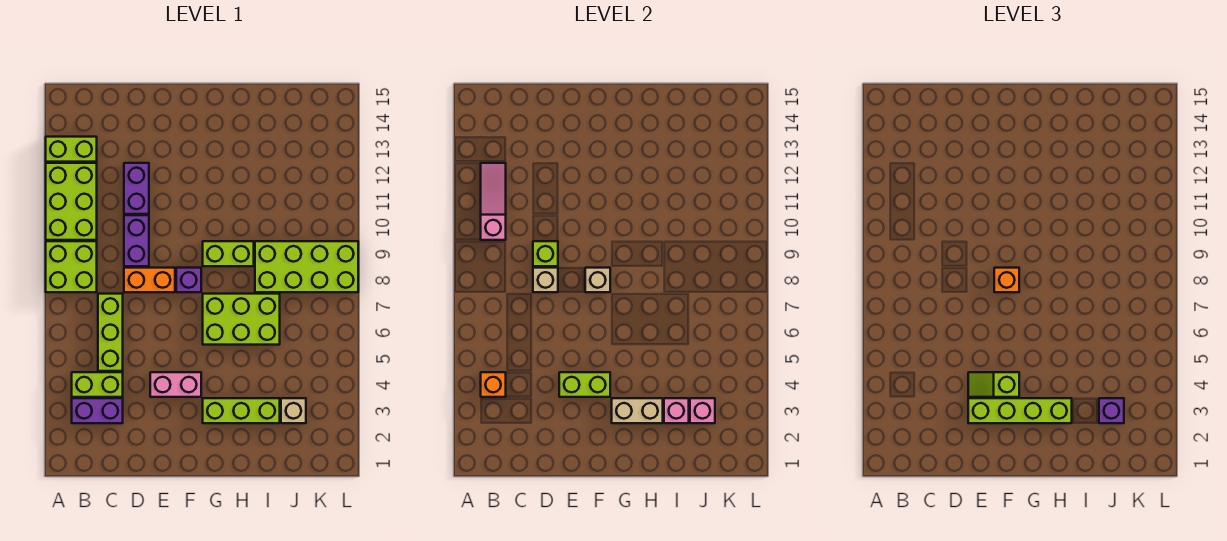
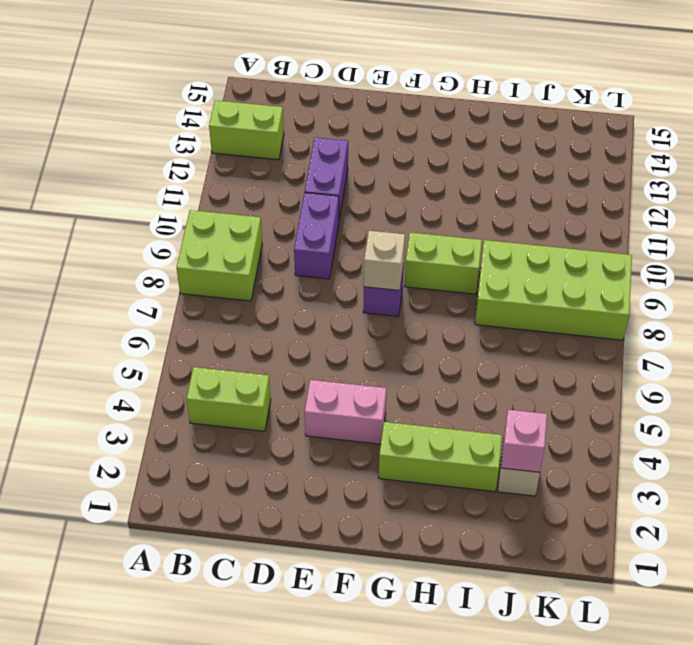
none -> lime brick A10:B12 level 1
none -> purple brick B3:C3 level 1
none -> lime brick C5:C7 level 1

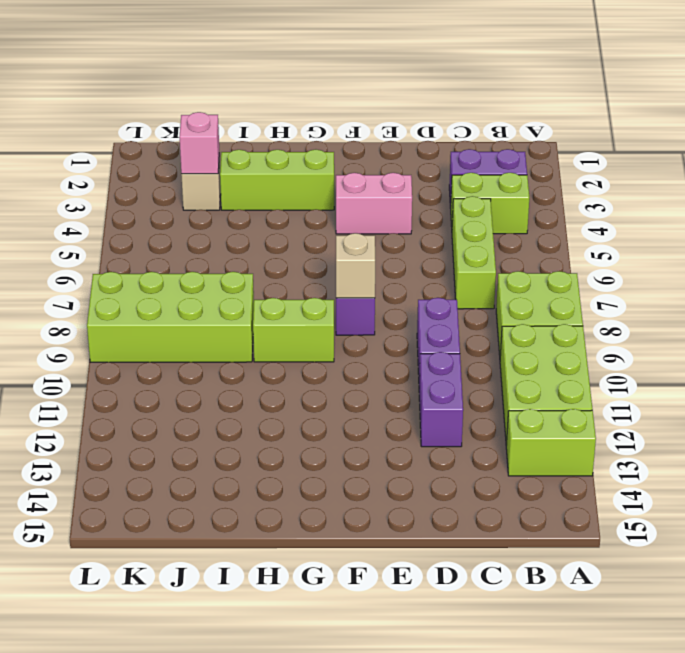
none -> orange brick D8:E8 level 1
none -> lime brick G6:I7 level 1
none -> orange brick B4 level 2

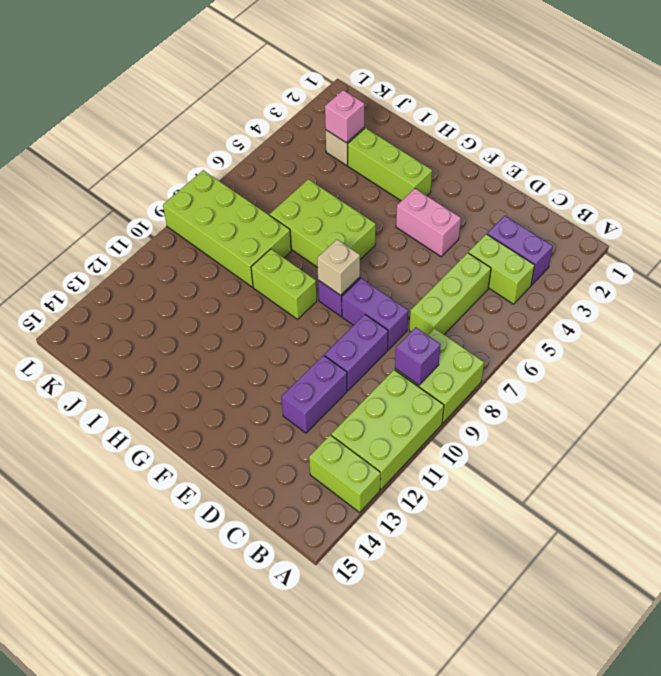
purple brick B9 level 2 -> purple brick J3 level 3
purple brick D8:E8 level 1 -> orange brick D8:E8 level 1
none -> orange brick B4 level 2
none -> pink slope B10:B12 level 2 top 10
none -> tan brick D8 level 2

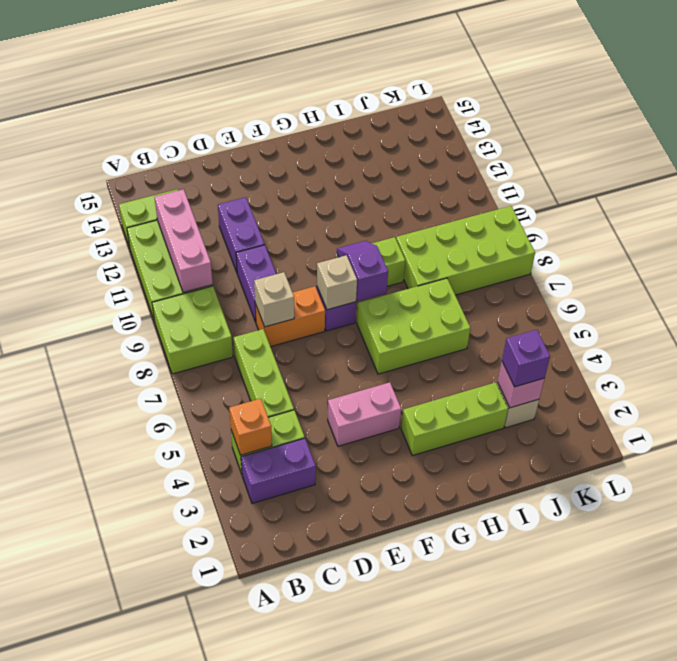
pink brick B10:B12 level 2 -> pink slope B10:B12 level 2 top 10
purple slope G8:G9 level 2 top 8 -> none
none -> lime brick D9 level 2
none -> lime brick E4:F4 level 2
none -> tan brick G3:H3 level 2

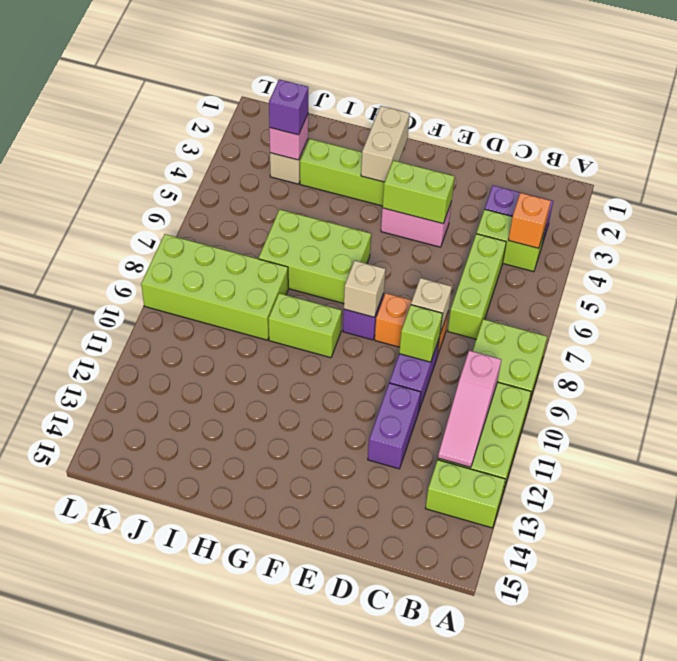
tan brick G2:G3 level 2 -> tan brick G3:H3 level 2
none -> pink brick I3 level 2
none -> lime brick E3:H3 level 3
none -> lime slope E4:F4 level 3 top F

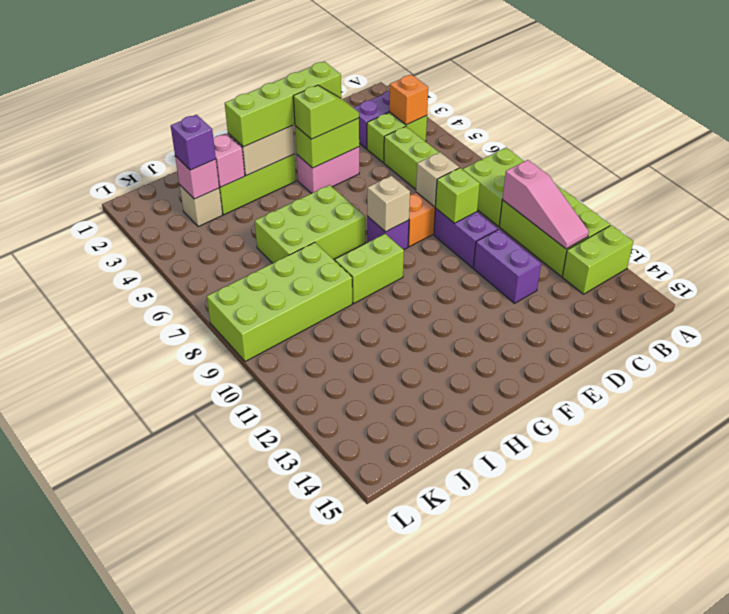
none -> orange brick F8 level 3

